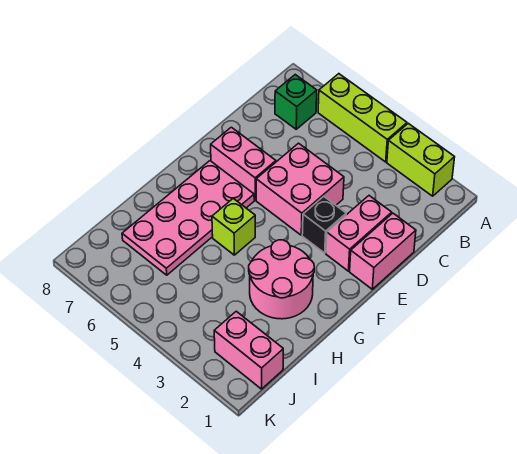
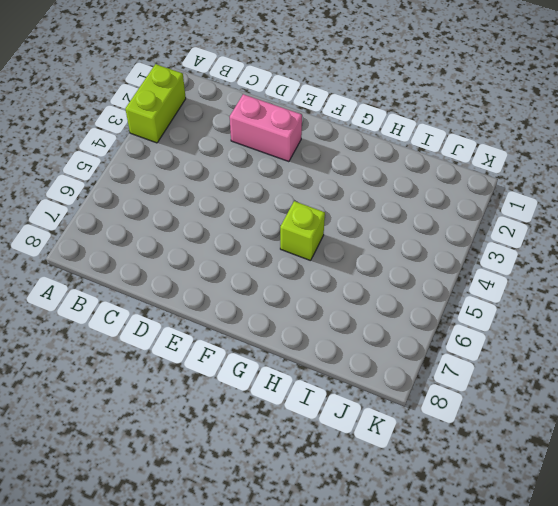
none -> lime brick A4:A6 level 1
none -> green brick B7 level 1
none -> pink brick D1:E1 level 1

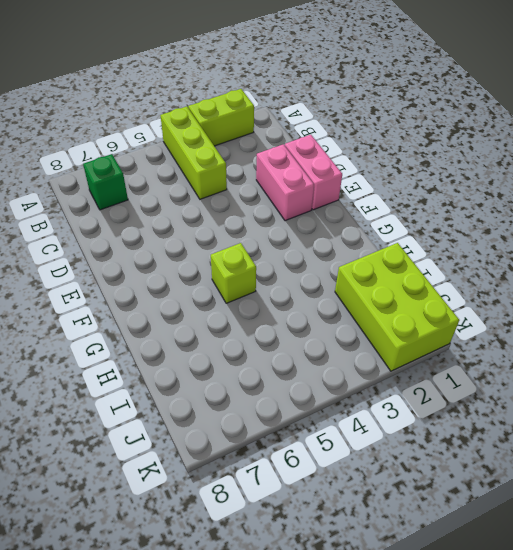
lime brick A4:C4 level 1 -> lime brick A4:A6 level 1
lime brick I1:K2 level 1 -> pink brick J1:J2 level 1
none -> pink brick D4:E5 level 1
none -> black brick E3 level 1
none -> pink brick E6:E7 level 1

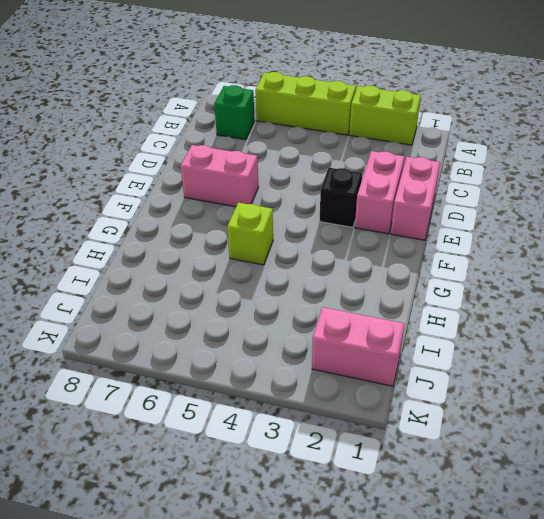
none -> pink brick D4:E5 level 1
none -> pink plate F6:I7 level 1
none -> pink round brick G2:H3 level 1

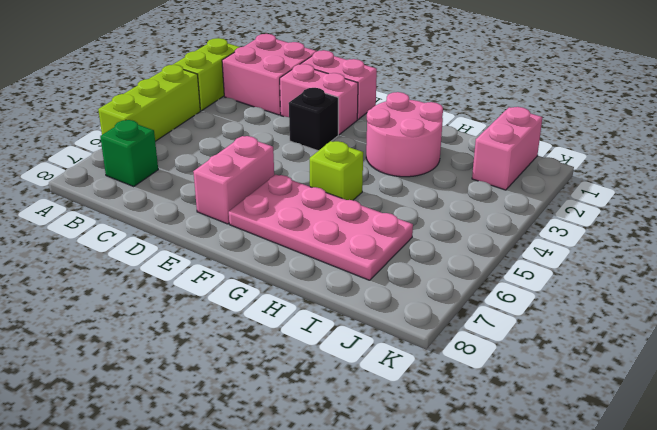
pink brick B1:C2 level 1 -> pink brick D4:E5 level 1

